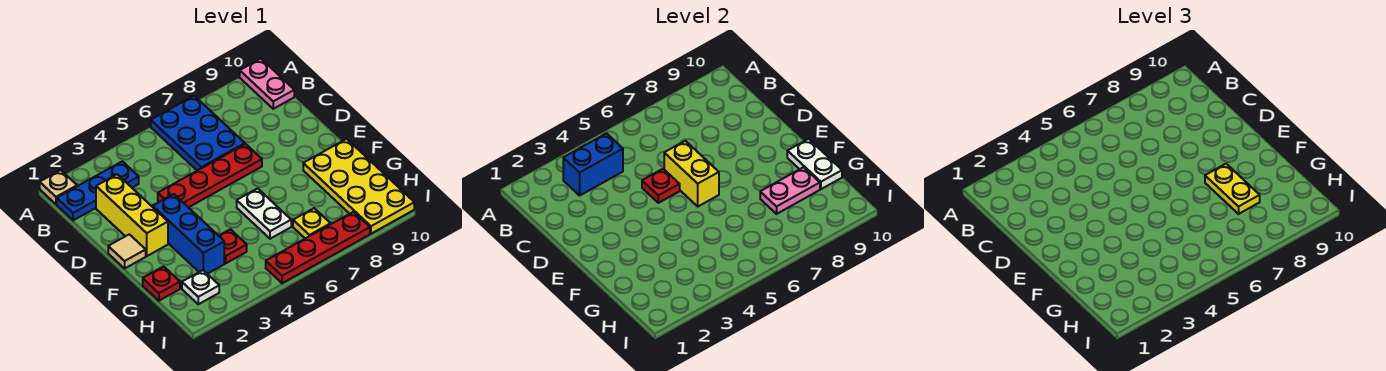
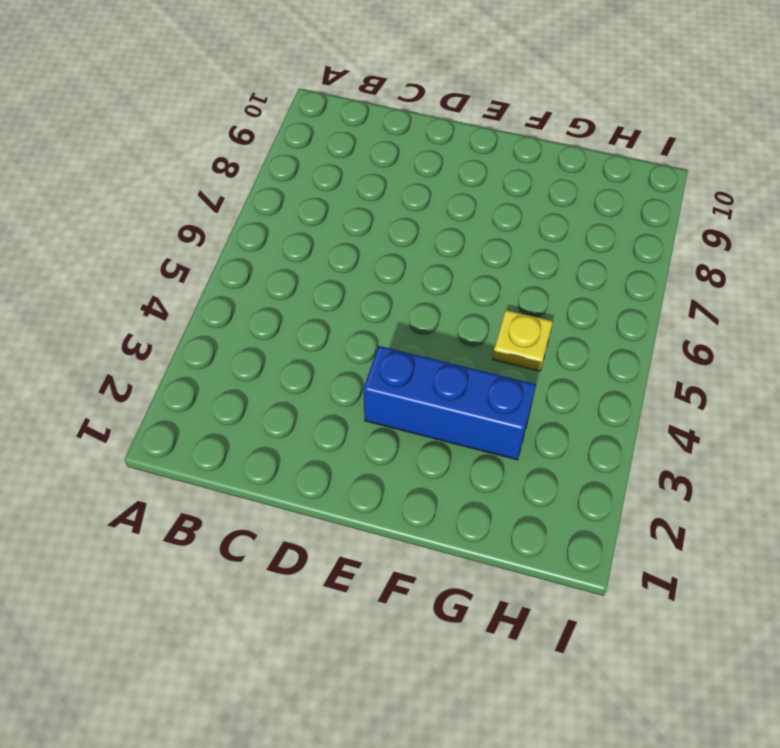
yellow plate G5 level 1 -> yellow plate H7 level 1
none -> tan plate A1 level 1
none -> blue plate A6:C7 level 1
none -> pink plate A10:B10 level 1

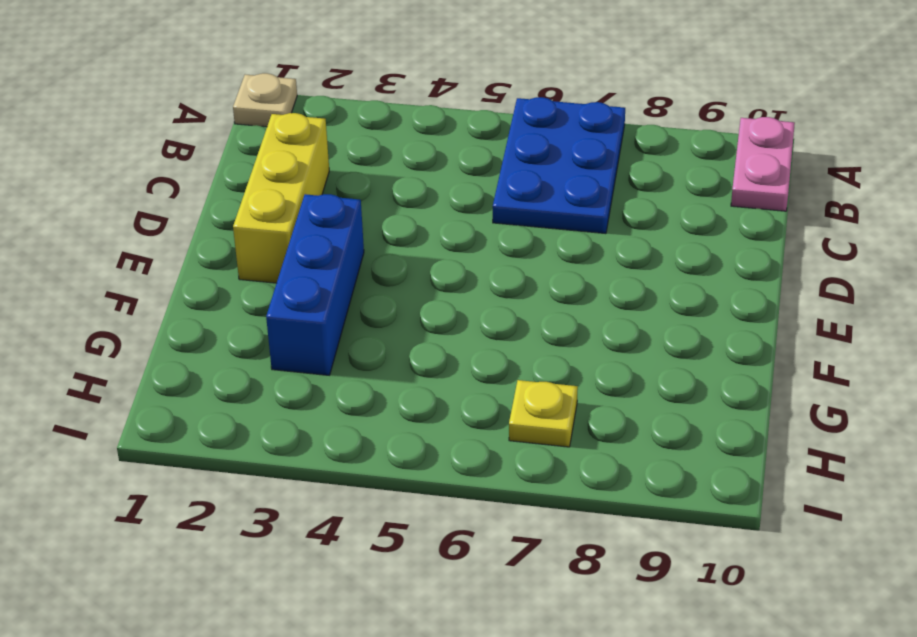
none -> blue plate B1:B3 level 1
none -> red plate D4:D7 level 1
none -> tan tile E1 level 1

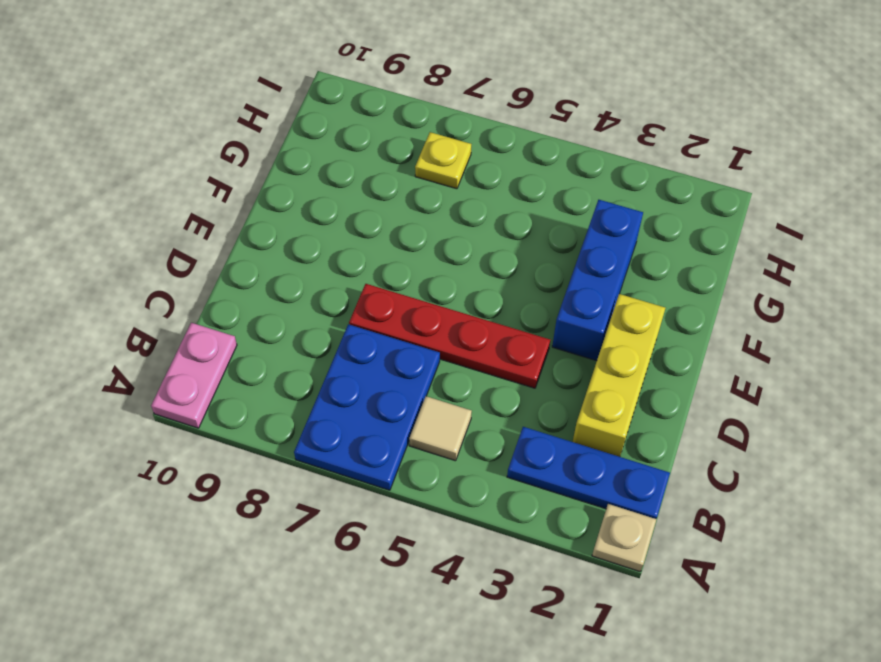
tan tile B5 level 1 -> tan tile E1 level 1
none -> white plate F6:G6 level 1
none -> yellow plate F9:I10 level 1
none -> red plate G1 level 1

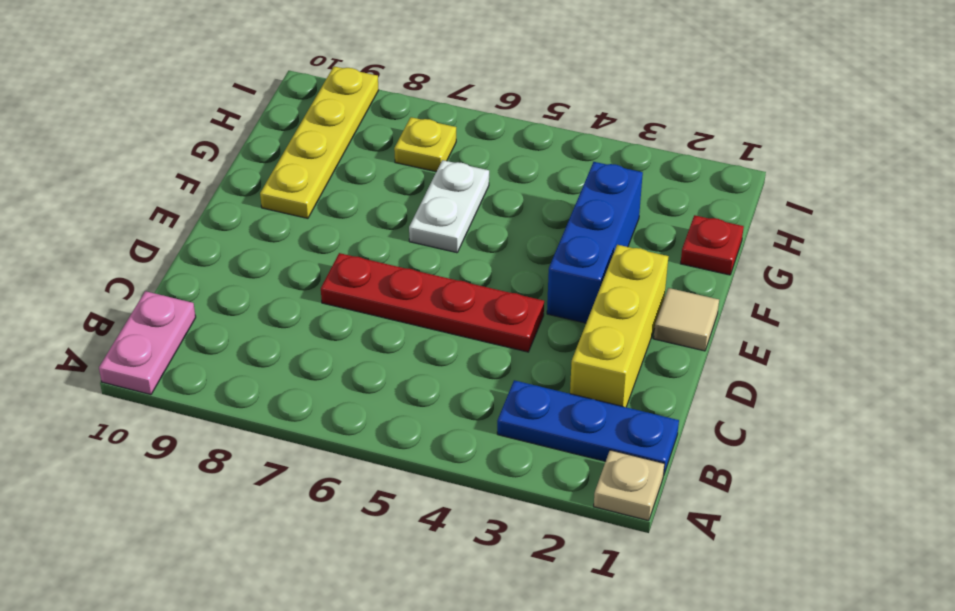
yellow plate F9:I9 level 1 -> yellow plate F9:I10 level 1
none -> blue plate A6:C7 level 1
none -> red plate G4 level 1
none -> white plate H2 level 1

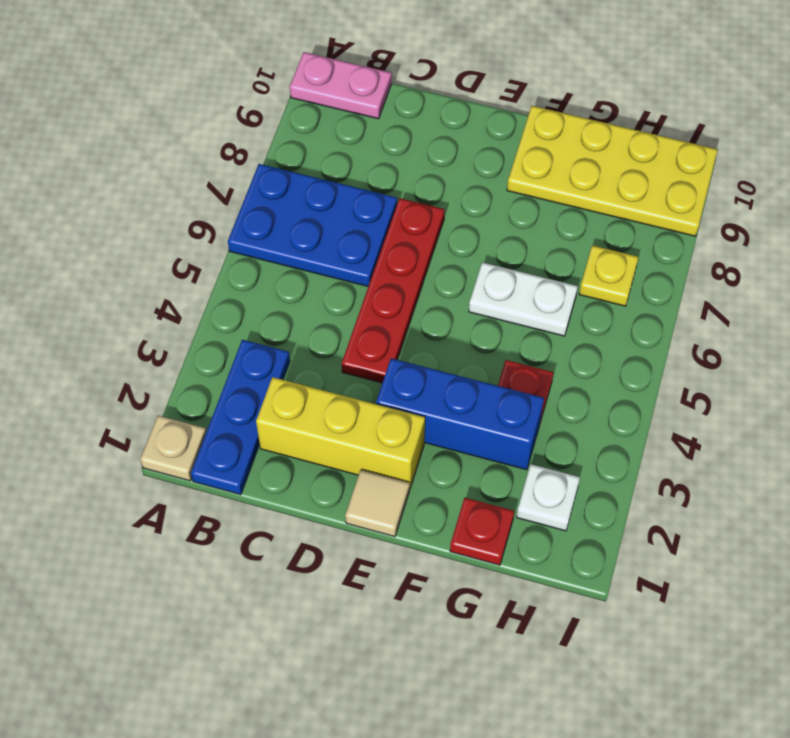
none -> red plate I5:I8 level 1
none -> blue brick B3:B4 level 2
none -> red plate D5 level 2

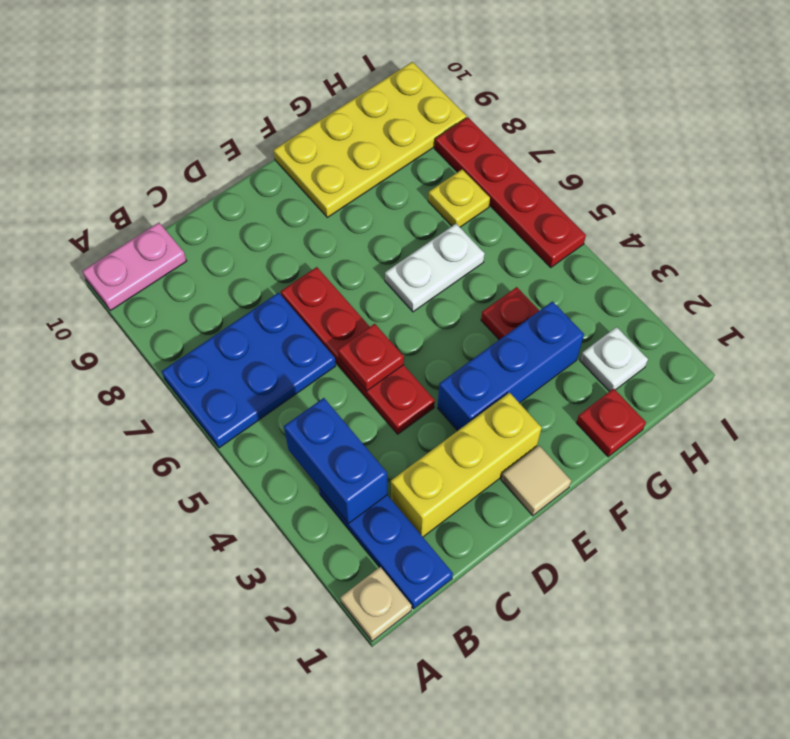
none -> yellow brick D6:E6 level 2
none -> white plate F10:G10 level 2
none -> pink plate G8:G9 level 2

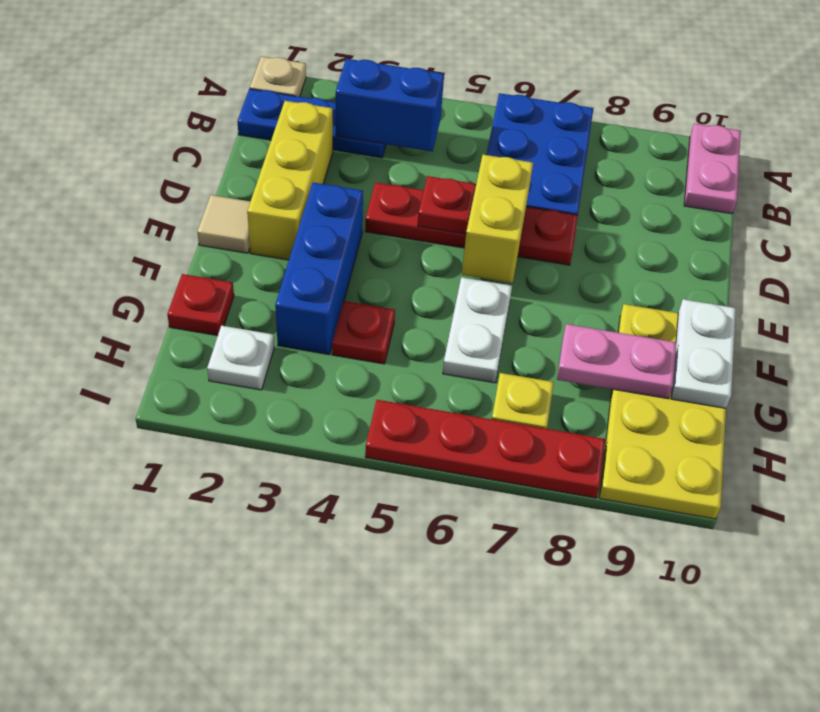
none -> yellow plate F8:G8 level 3

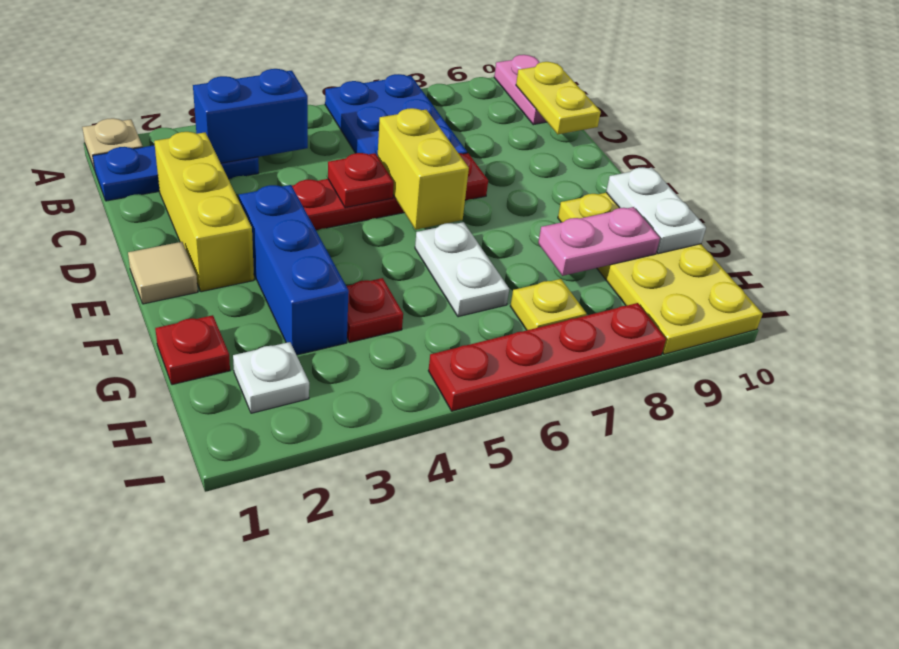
yellow plate B10:C10 level 2 -> yellow plate F8:G8 level 3

